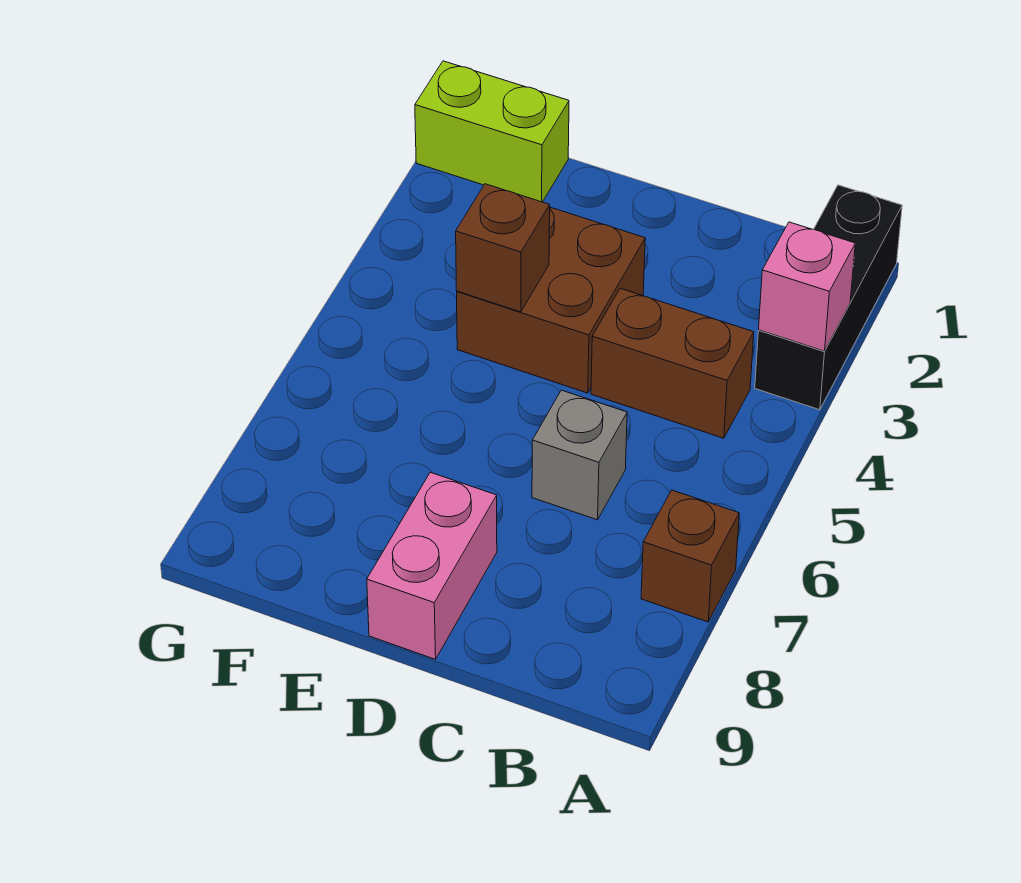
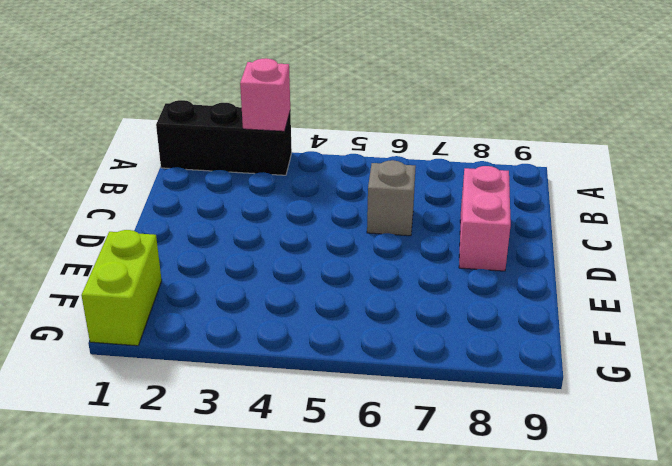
pink brick C8:D8 level 1 -> pink brick D8:D9 level 1
none -> brown brick A7 level 1
none -> brown brick B4:C4 level 1

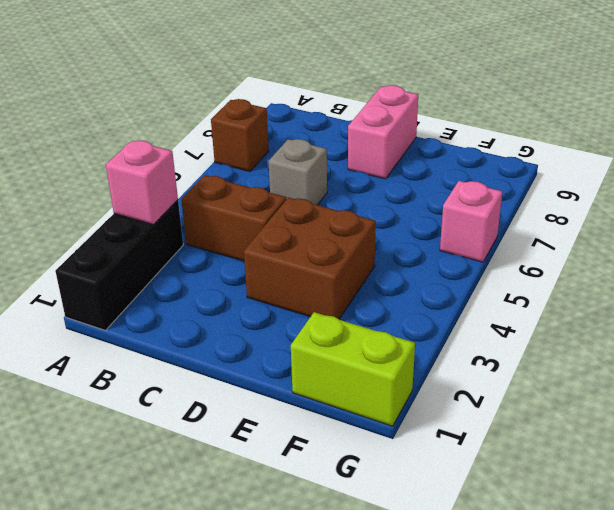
pink brick G6 level 1 -> none
none -> brown brick E4 level 2

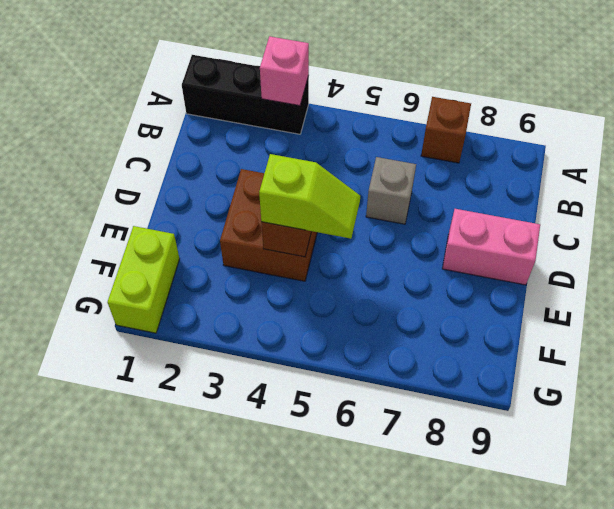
lime slope E4:E5 level 3 top 4 -> none
none -> brown brick B4:C4 level 1

